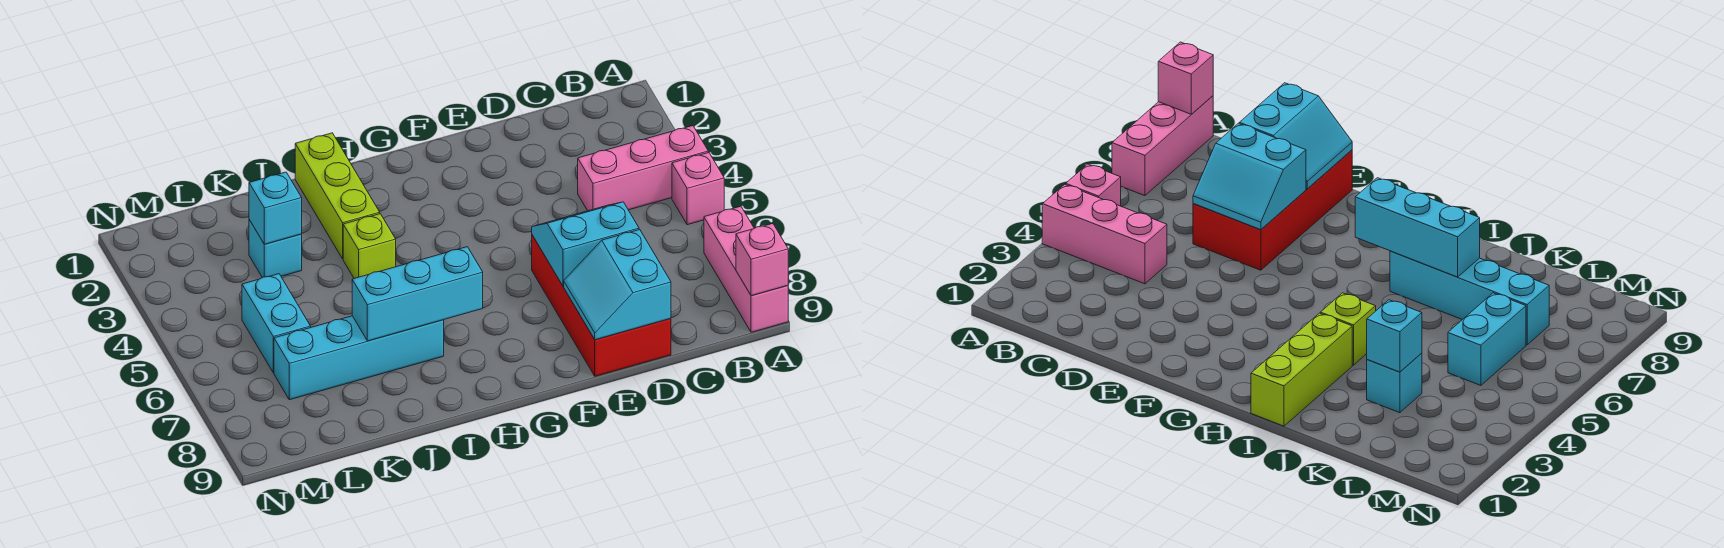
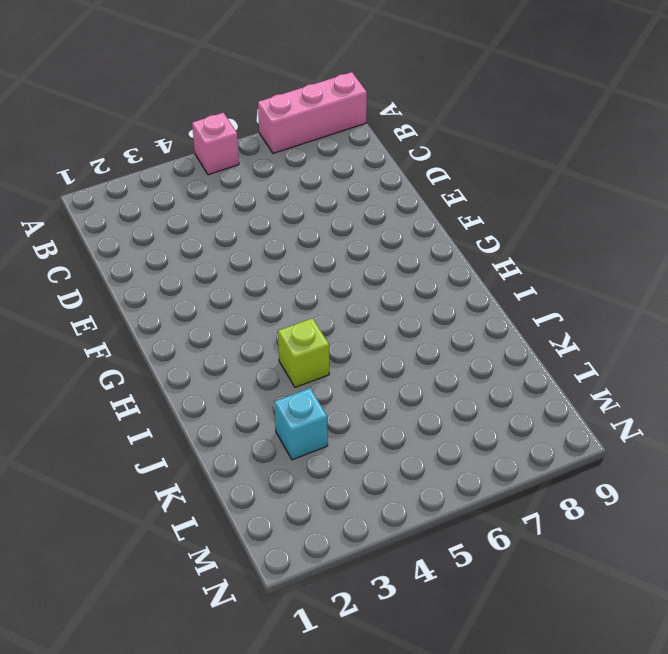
none -> pink brick A4:C4 level 1
none -> red brick D6:E9 level 1
none -> lime brick I1:I3 level 1

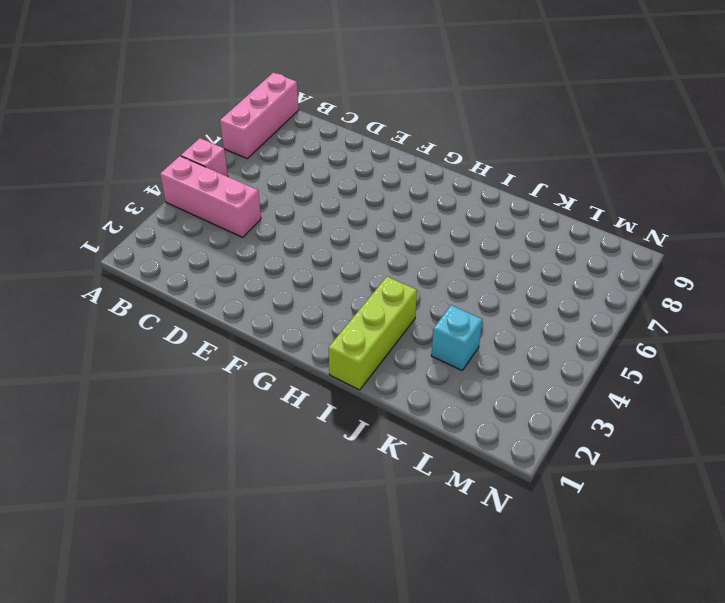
none -> red brick D6:E9 level 1
none -> lime brick I4 level 1
none -> cyan brick I7:L7 level 1

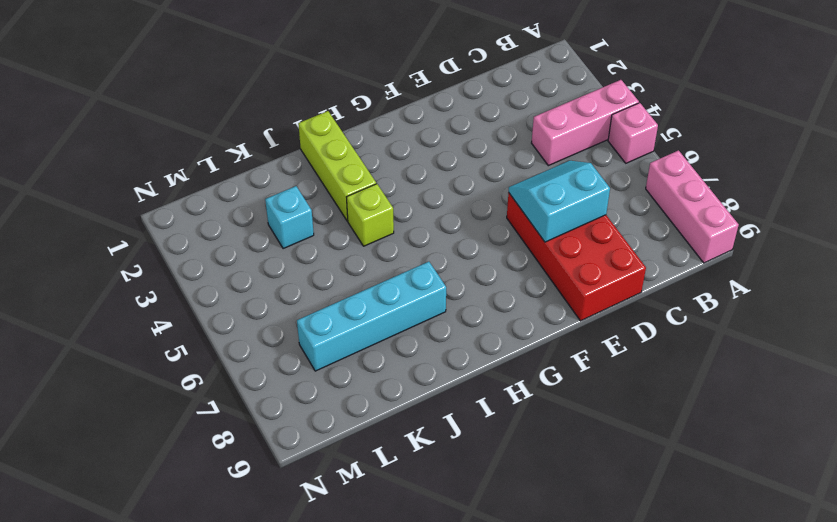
none -> cyan brick L5:L6 level 1
none -> pink brick A9 level 2
none -> cyan slope D8:E9 level 2 top D

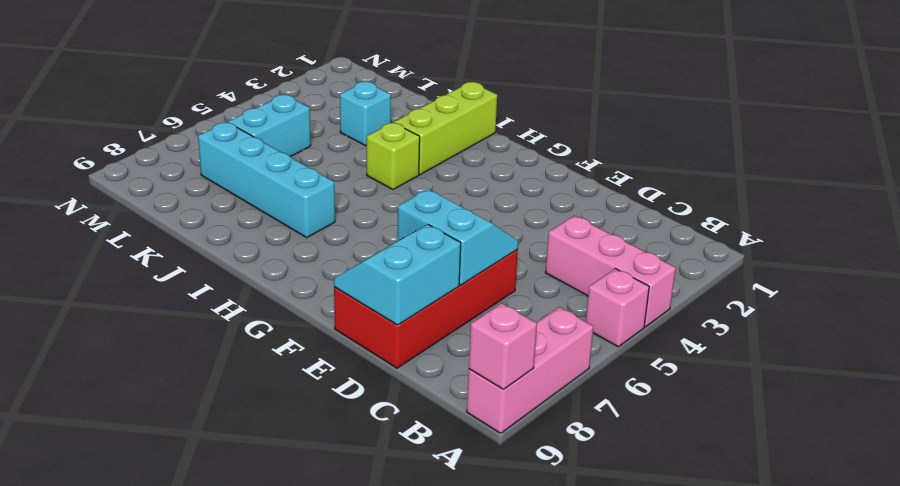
none -> cyan brick H7:J7 level 2
none -> cyan brick K3 level 2

